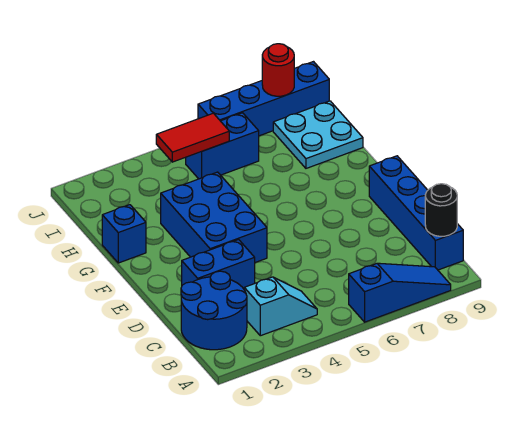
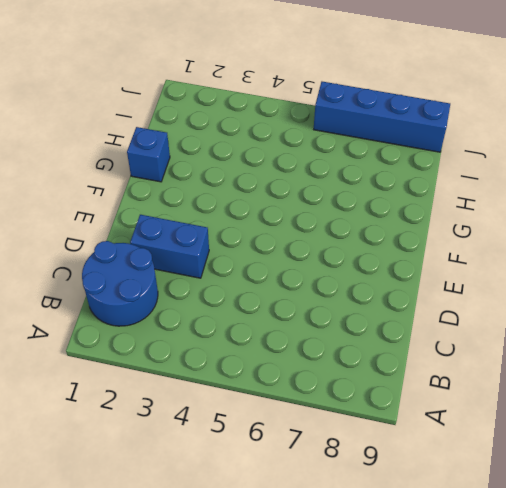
none -> blue slope A6:A8 level 1 top 6
none -> cyan slope B3:B4 level 1 top 3
none -> blue brick B9:E9 level 1

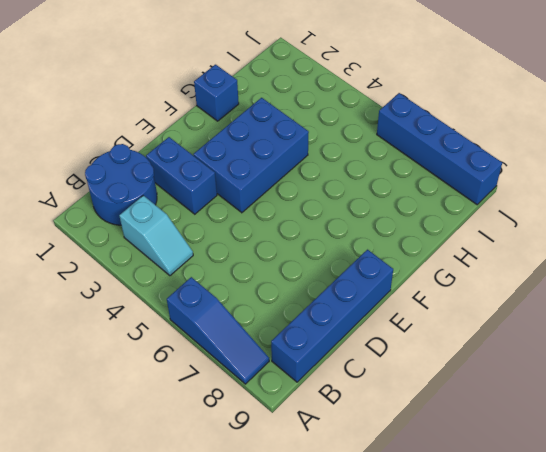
none -> cyan plate H8:I9 level 1
none -> blue brick I5:I6 level 1
none -> black round brick B9 level 2

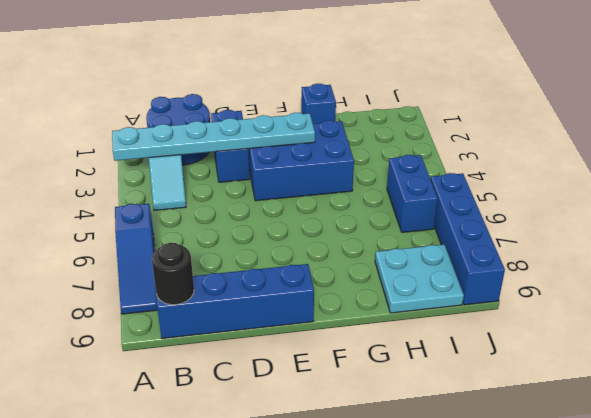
cyan plate A3:F3 level 2 -> none
none -> red tile I4:I5 level 2
none -> red round brick J8 level 2

